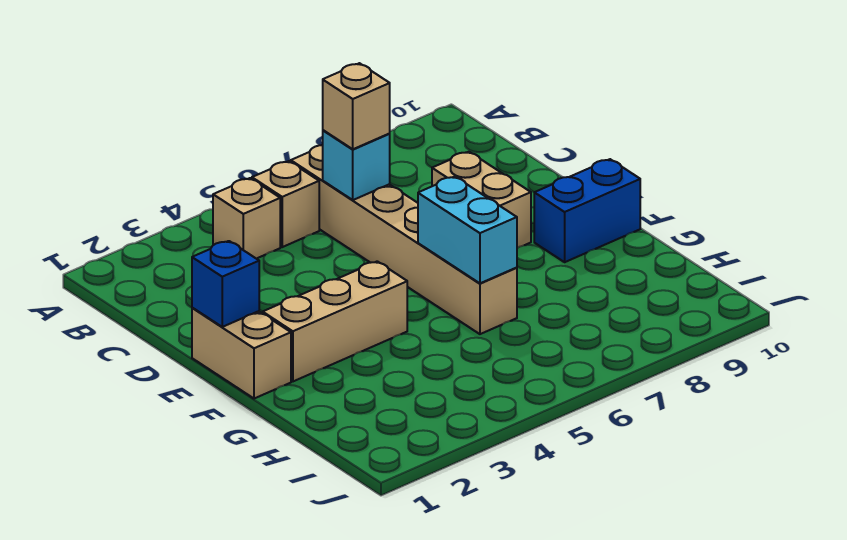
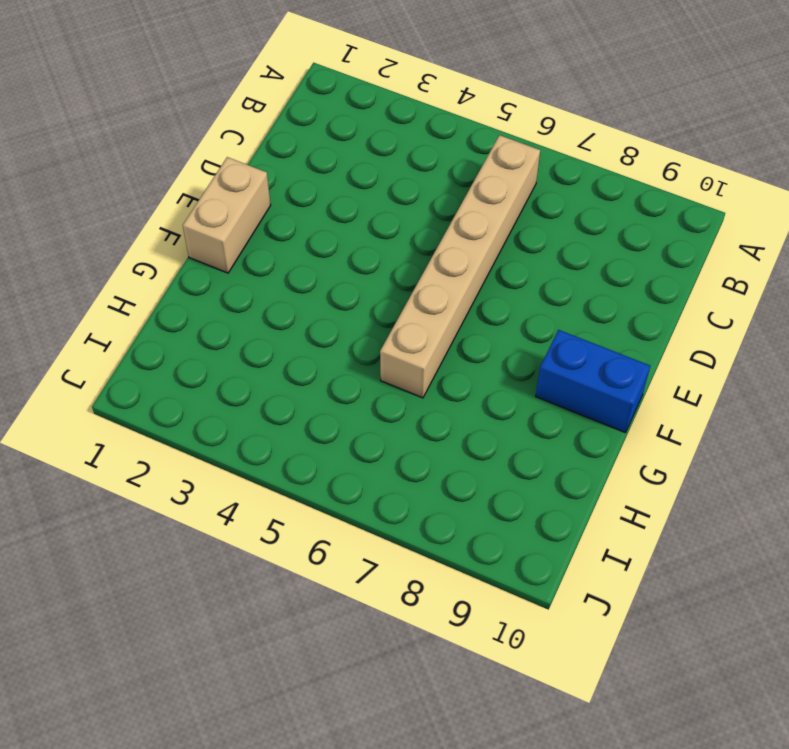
none -> tan brick B4 level 1
none -> tan brick B5 level 1

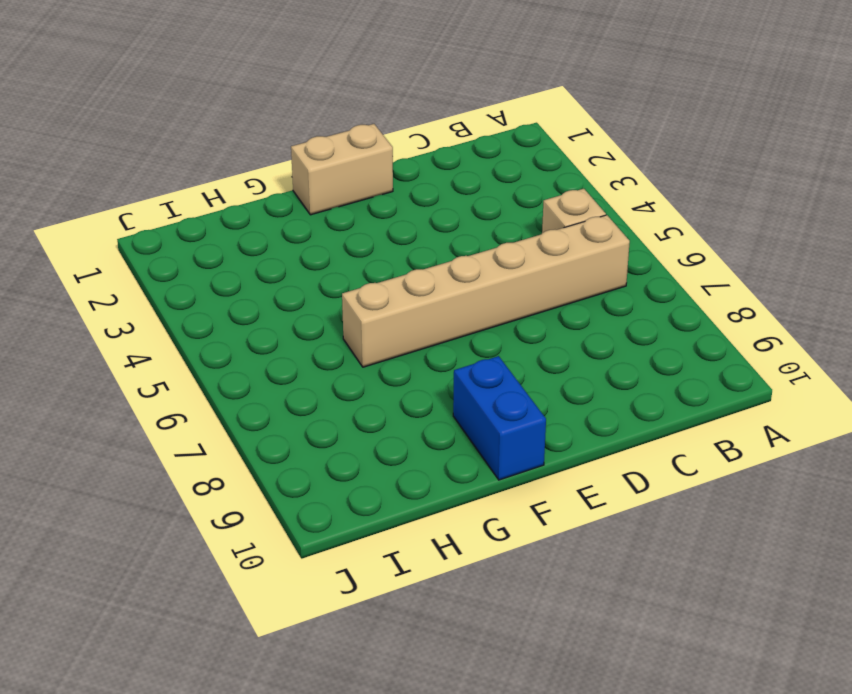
none -> tan brick B4 level 1
none -> tan brick D8:E8 level 1

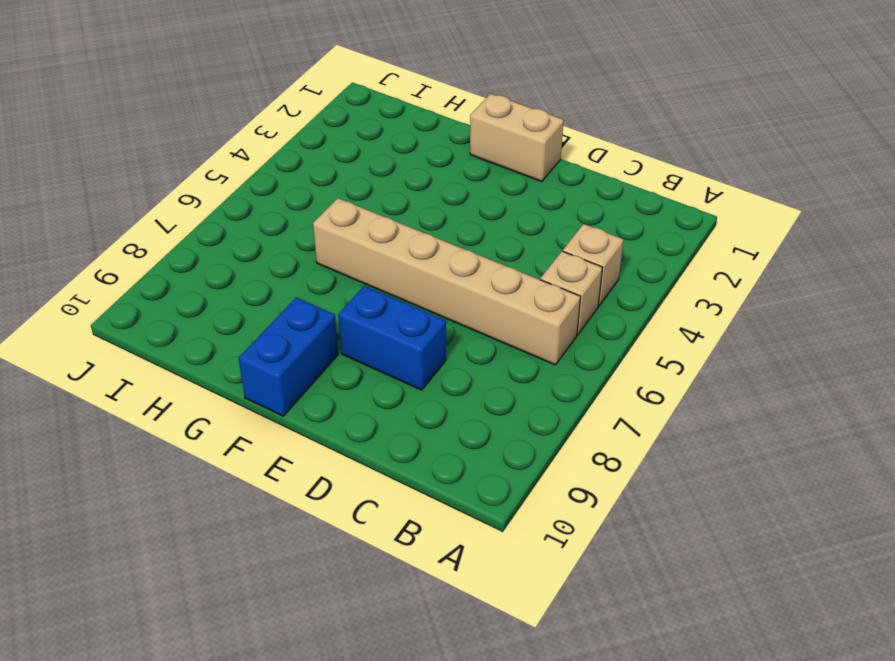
blue brick D8:E8 level 1 -> tan brick D8:E8 level 1
none -> tan brick F2:F4 level 1
none -> cyan brick C6 level 2

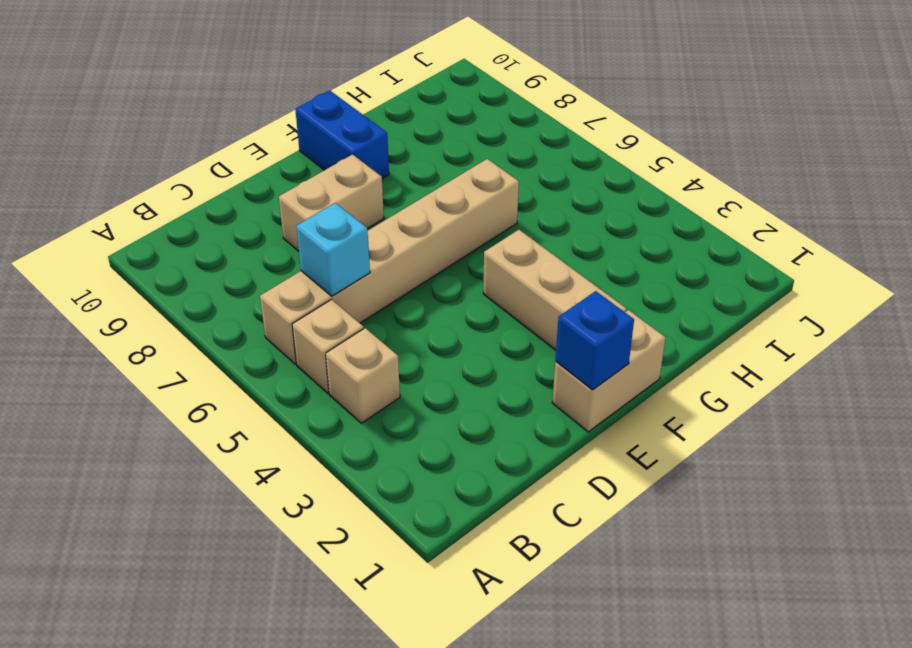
none -> cyan brick F6:G6 level 2
none -> tan brick C6 level 3

